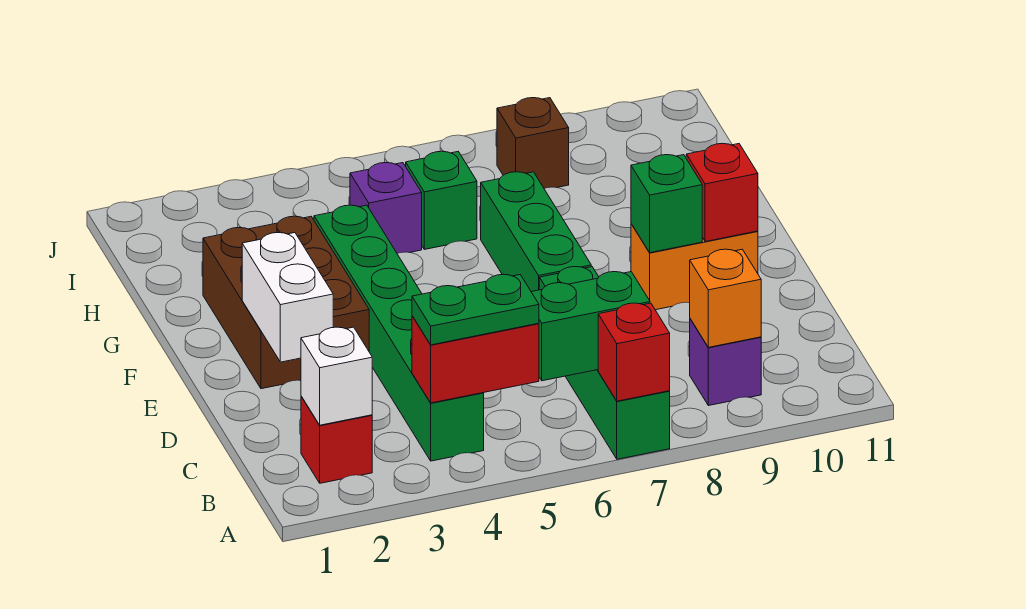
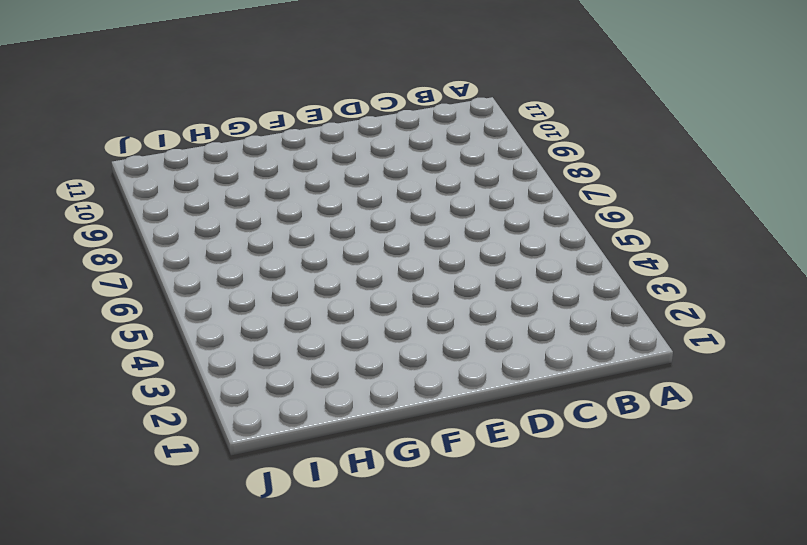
none -> green brick A7:D7 level 1
none -> red brick B2 level 1
none -> green brick B4:G4 level 1

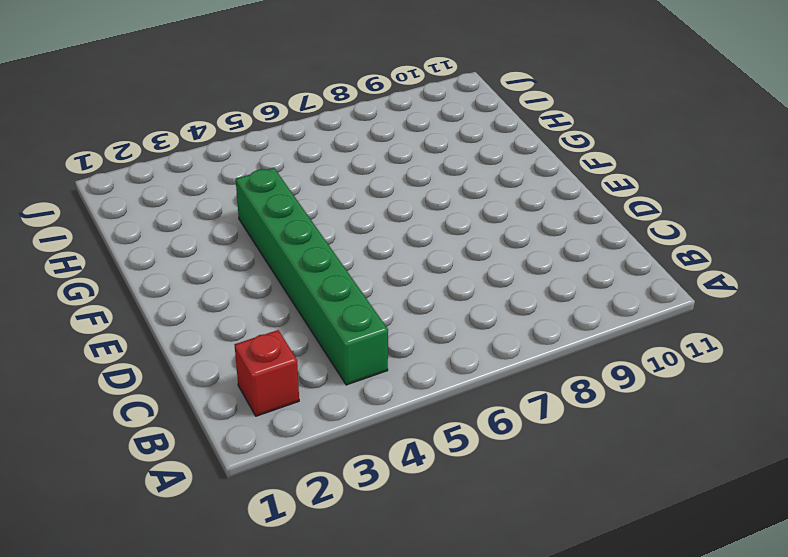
none -> green brick A7:D7 level 1
none -> purple brick B9 level 1
none -> brown brick E2:G3 level 1

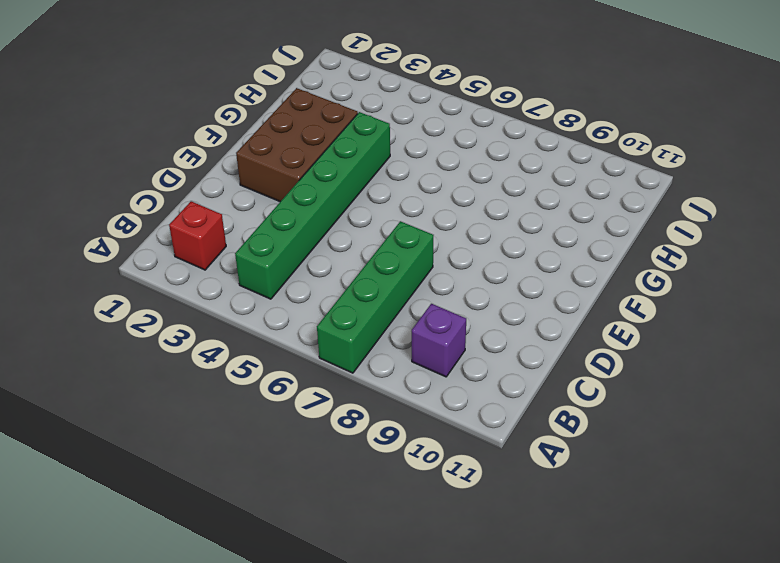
none -> green brick E7:G7 level 1
none -> orange brick E9:E10 level 1
none -> purple brick H5 level 1

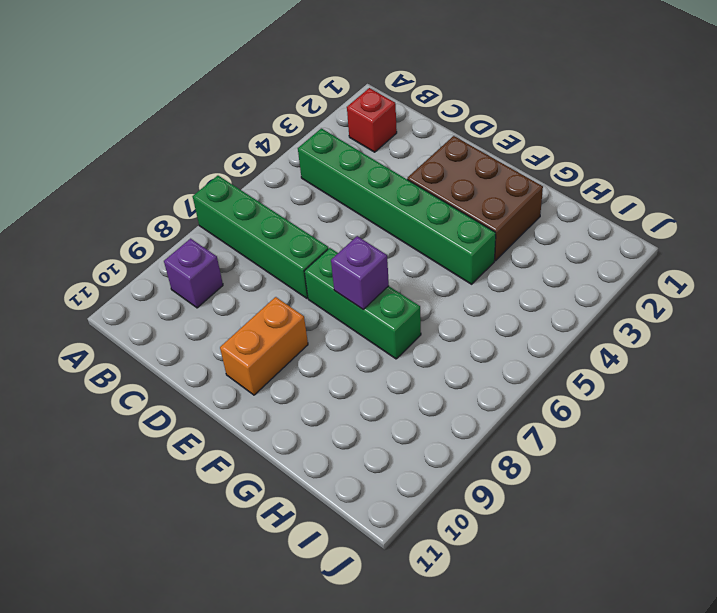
purple brick F7 level 2 -> purple brick H5 level 1
none -> green brick H6 level 1
none -> brown brick I8 level 1
none -> red brick A7 level 2

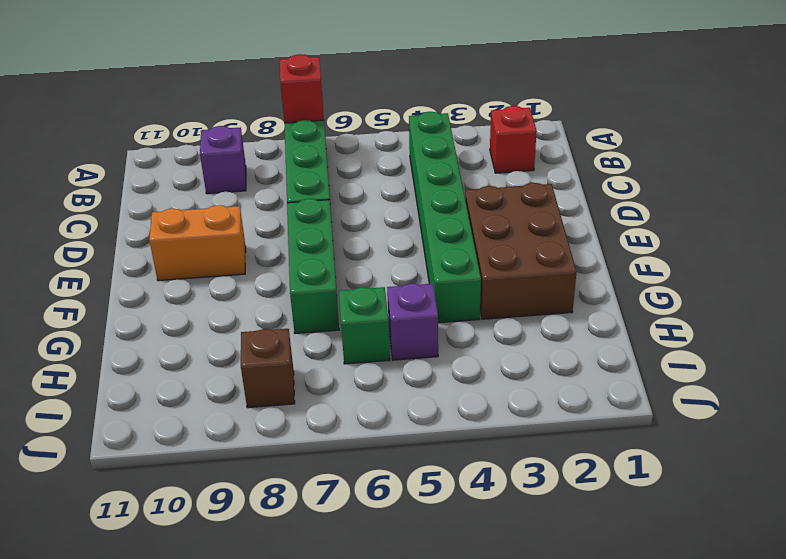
none -> white brick B2 level 2
none -> red brick B4:B5 level 2
none -> green brick B6:B7 level 2

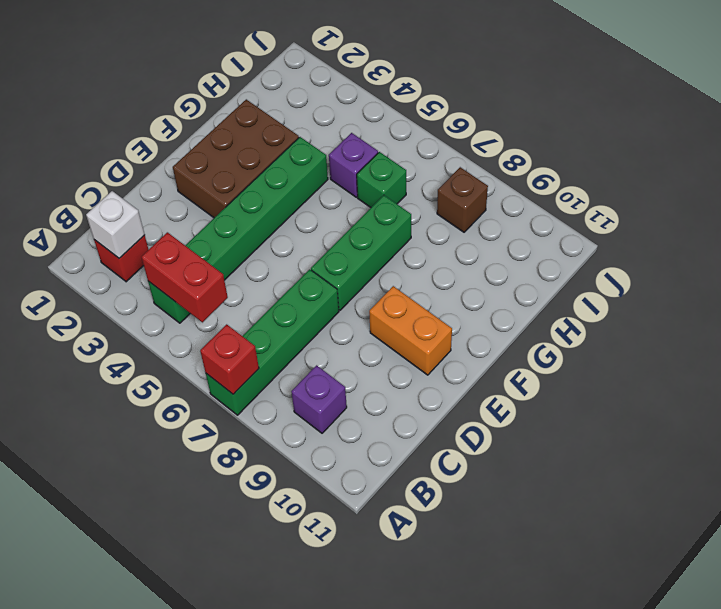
none -> green brick B6:B7 level 2
none -> orange brick B9 level 2
none -> white brick D2:E2 level 2

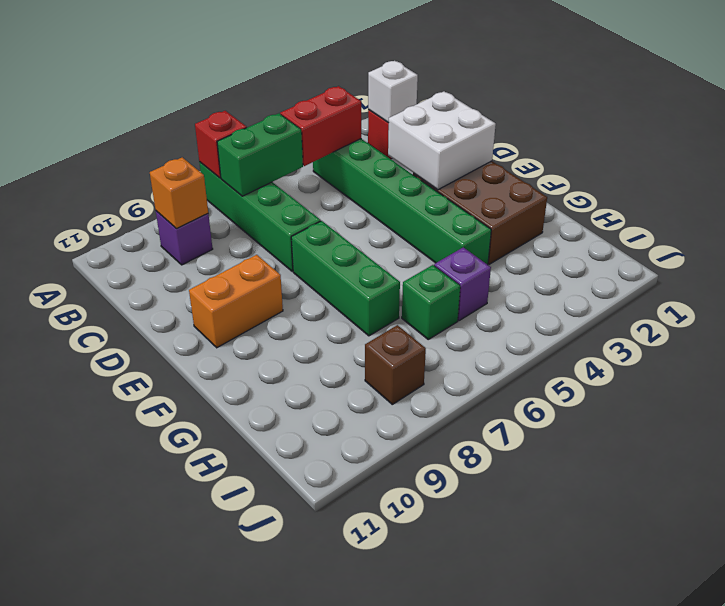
white brick D2:E3 level 2 -> white brick D2:E2 level 2
none -> green brick E9 level 2
none -> red brick E10 level 2
none -> green plate B4:B5 level 3

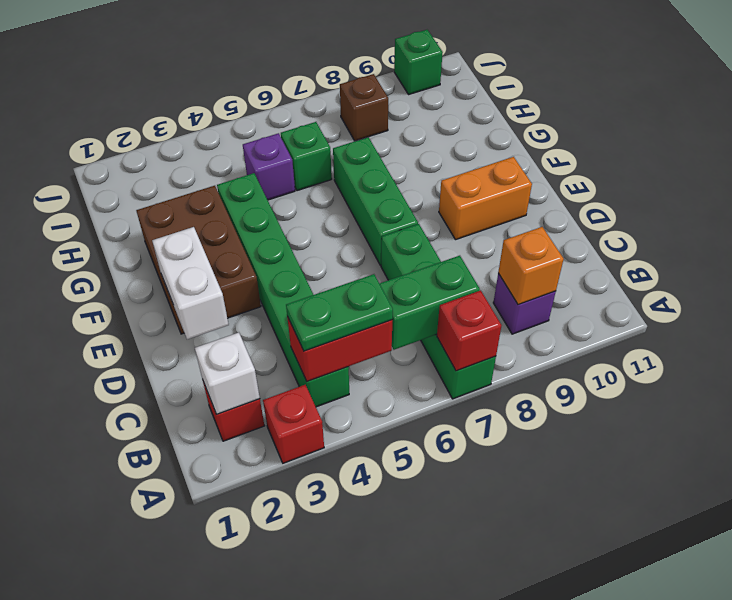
red brick A3 level 1 -> red brick E10 level 2
green brick J10 level 1 -> green brick E9 level 2

